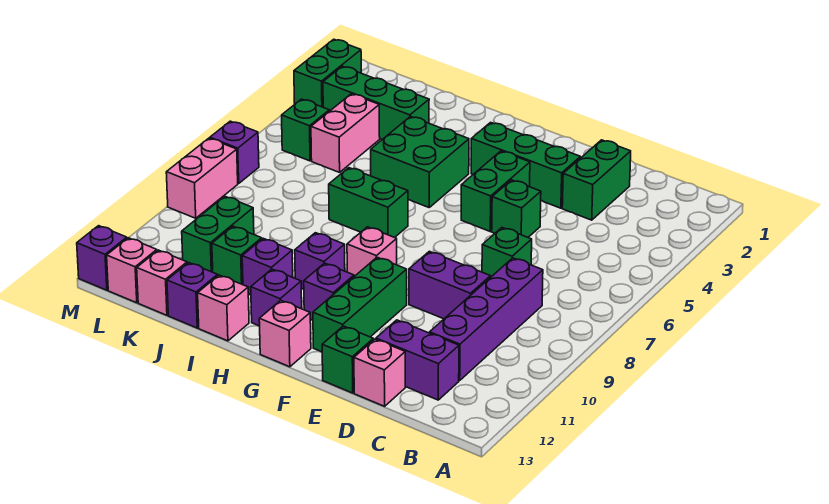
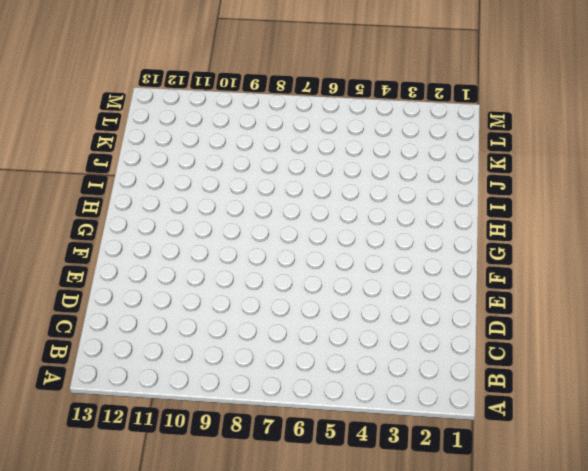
none -> purple brick C8:C11 level 1
none -> purple brick C12:D12 level 1
none -> green brick D2:D3 level 1
none -> green brick D7 level 1

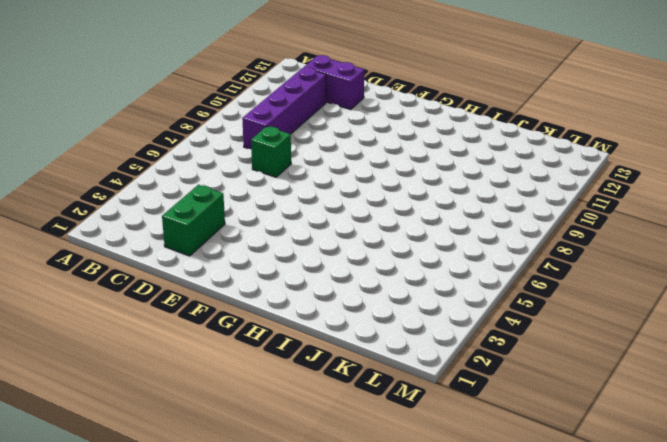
none -> purple brick D9:E9 level 1
none -> pink brick D13 level 1
none -> green brick E3:G3 level 1
none -> green brick E5 level 1

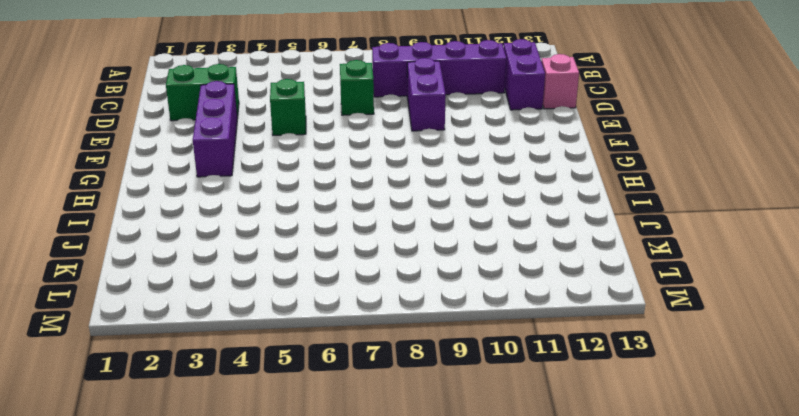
purple brick E3:G3 level 1 -> green brick E3:G3 level 1
none -> green brick E13 level 1
none -> green brick F4:F5 level 1
none -> green brick F10:F12 level 1
none -> pink brick G9 level 1

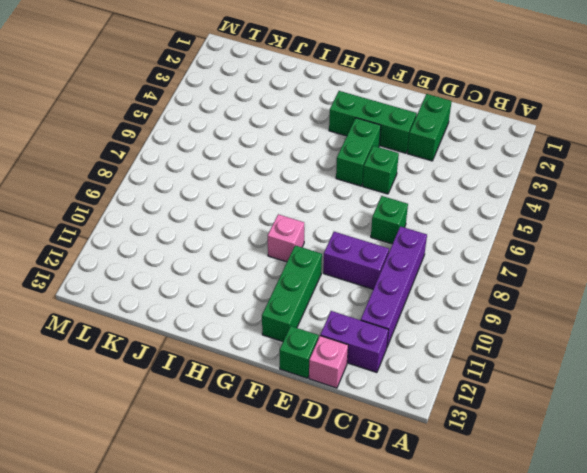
none -> purple brick G11 level 1
none -> pink brick G13 level 1
none -> green brick H4:I5 level 1
none -> green brick H7:I7 level 1

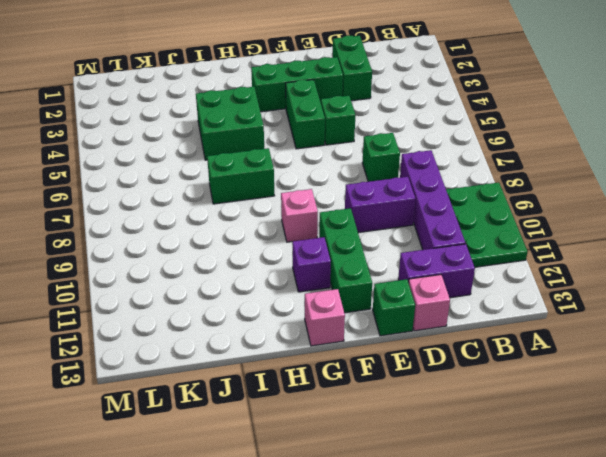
green plate A9:B11 level 1 -> none
none -> purple brick H10 level 1
none -> purple brick H12 level 1
none -> purple brick I11 level 1
none -> pink brick I13 level 1

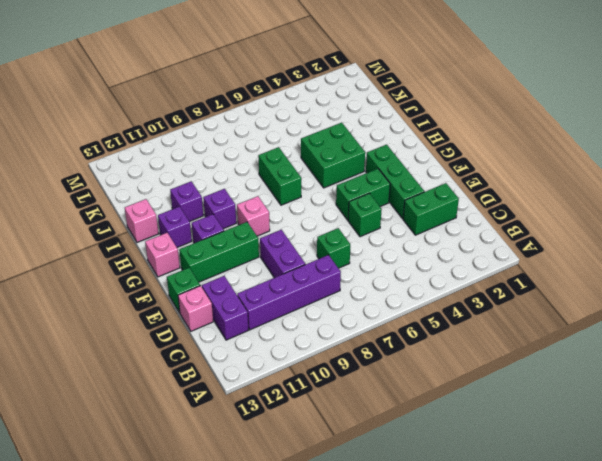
none -> green brick J3:L3 level 1
none -> green brick J11 level 1
none -> purple brick J13 level 1
none -> pink brick K4:K5 level 1

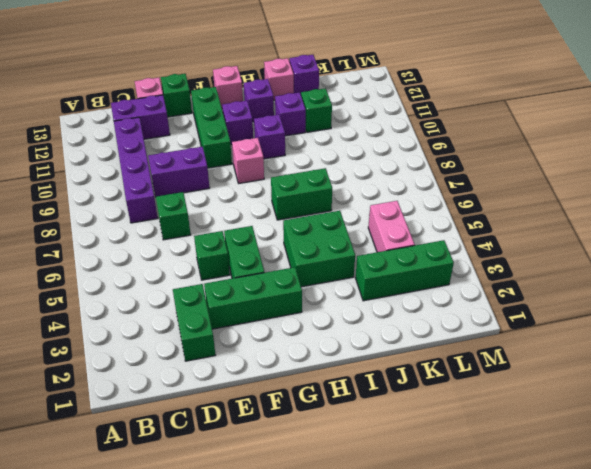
none -> green brick K10:K11 level 1
none -> pink brick K13 level 1
none -> green brick L5 level 1
none -> pink brick L13 level 1

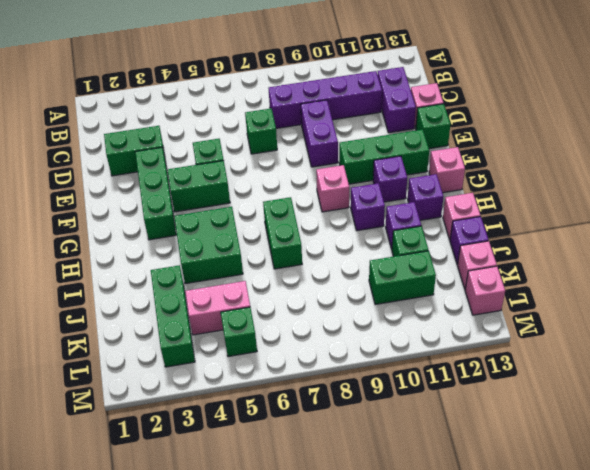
none -> green brick M2:M3 level 1
none -> purple brick M7 level 1
none -> pink brick M8:M9 level 1
none -> purple brick M13 level 1

